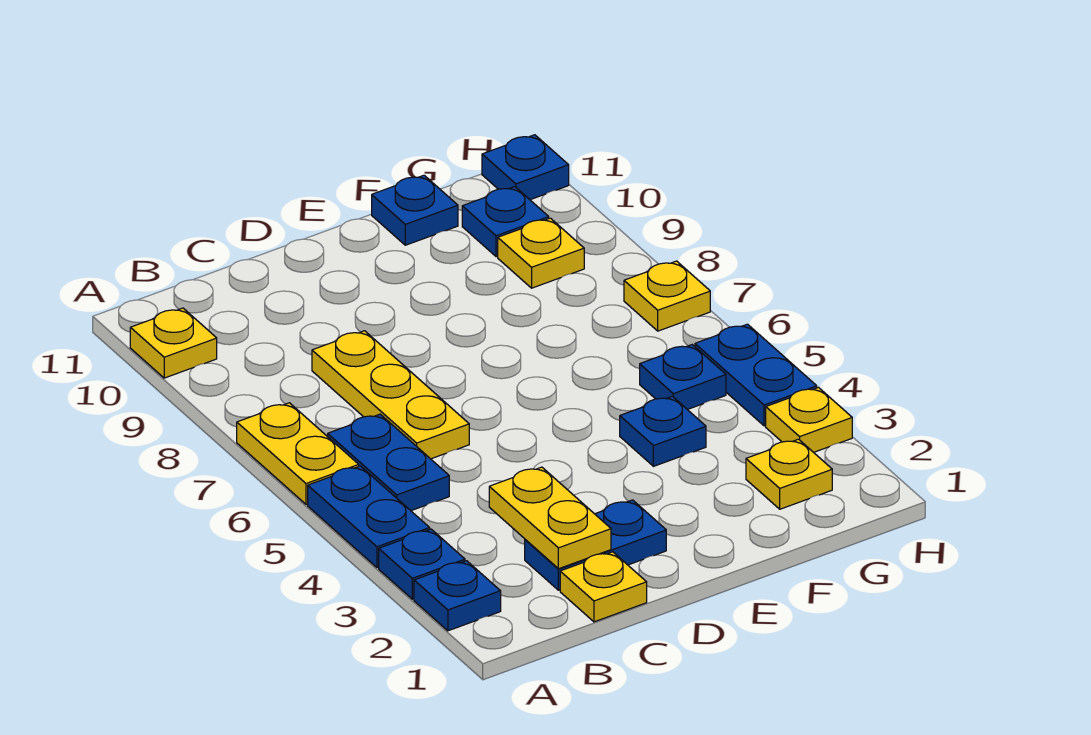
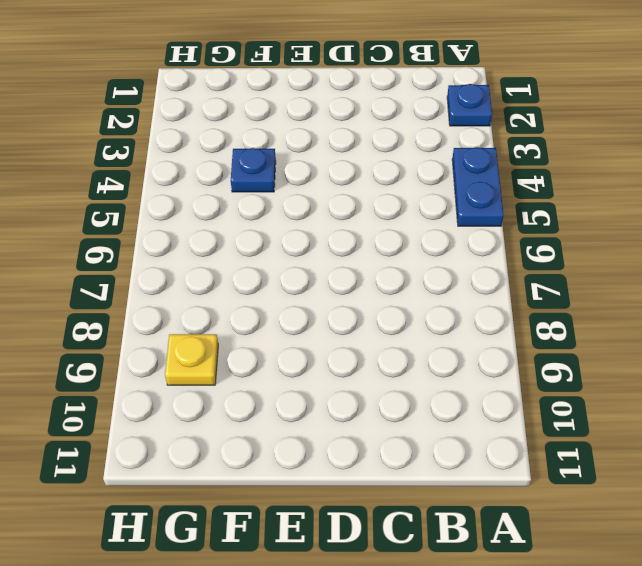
none -> blue plate A3 level 1
none -> yellow plate A6:A7 level 1
none -> yellow plate A10 level 1

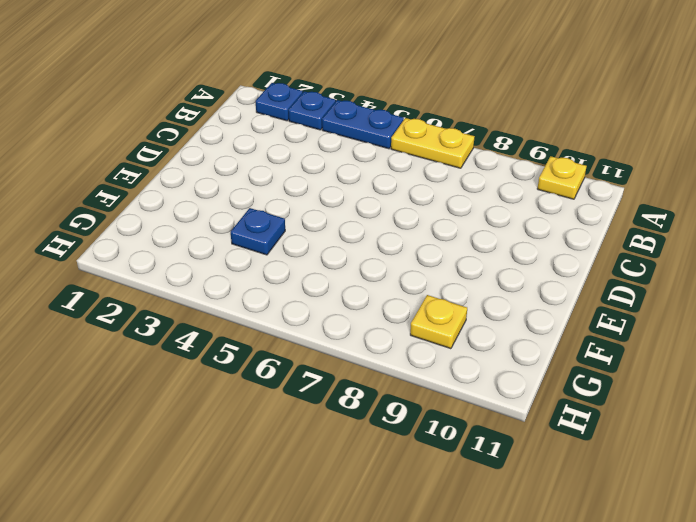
none -> blue plate B5:B6 level 1
none -> yellow plate C1 level 1
none -> blue plate C2:D2 level 1

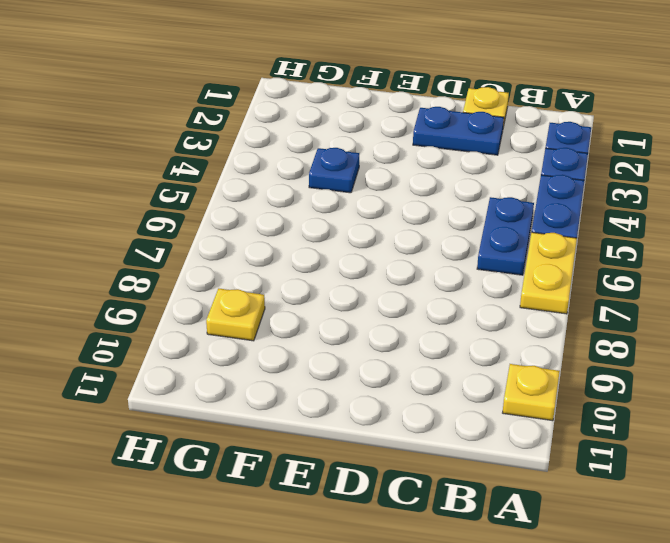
none -> yellow plate C6:C8 level 1
none -> blue plate F11 level 1
none -> yellow plate G2 level 1

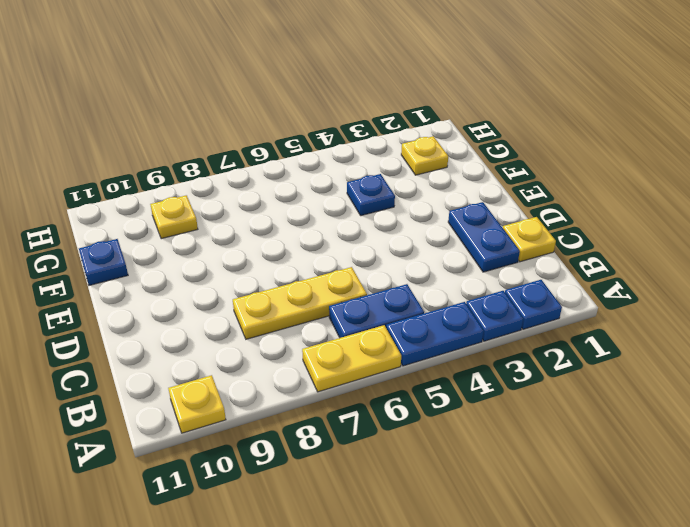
none -> blue plate G5 level 1
none -> blue plate G10 level 1
none -> yellow plate H3 level 1

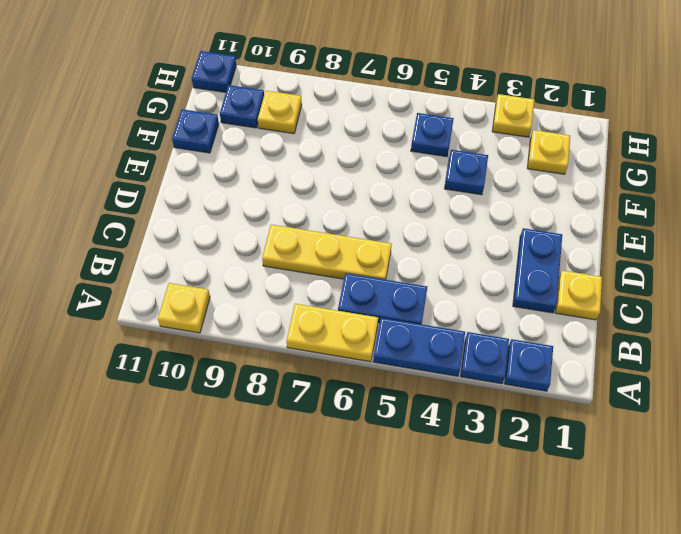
none -> blue plate H4:H5 level 1
none -> yellow plate H7 level 1
none -> yellow plate C2:C3 level 2

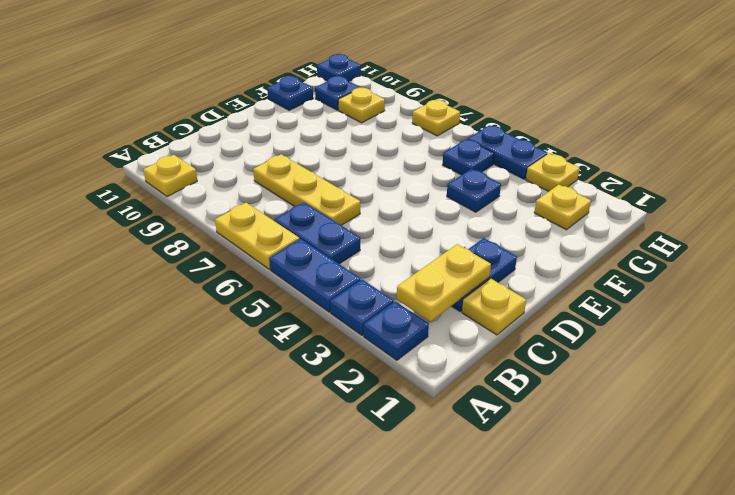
yellow plate B2:C2 level 2 -> yellow plate C2:C3 level 2

